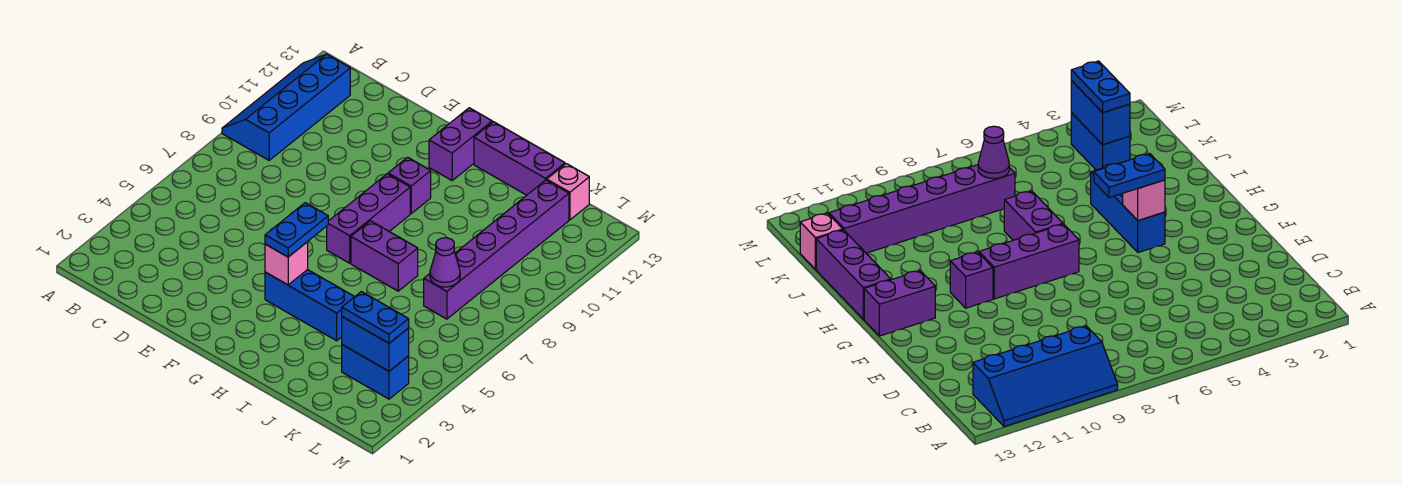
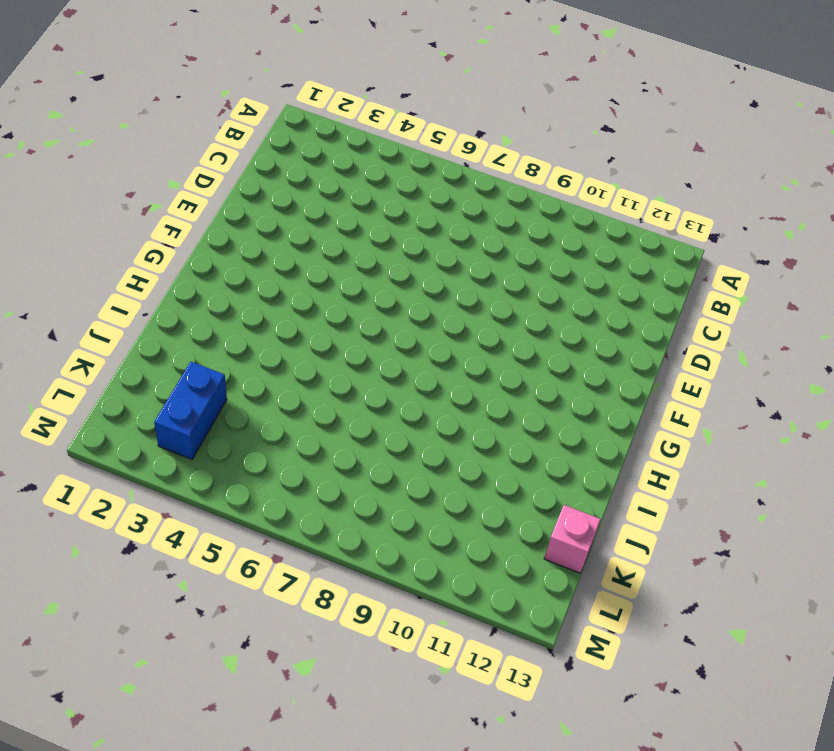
none -> blue slope A9:B12 level 1 top B
none -> blue brick G4:I4 level 1
none -> purple brick G7:G9 level 1

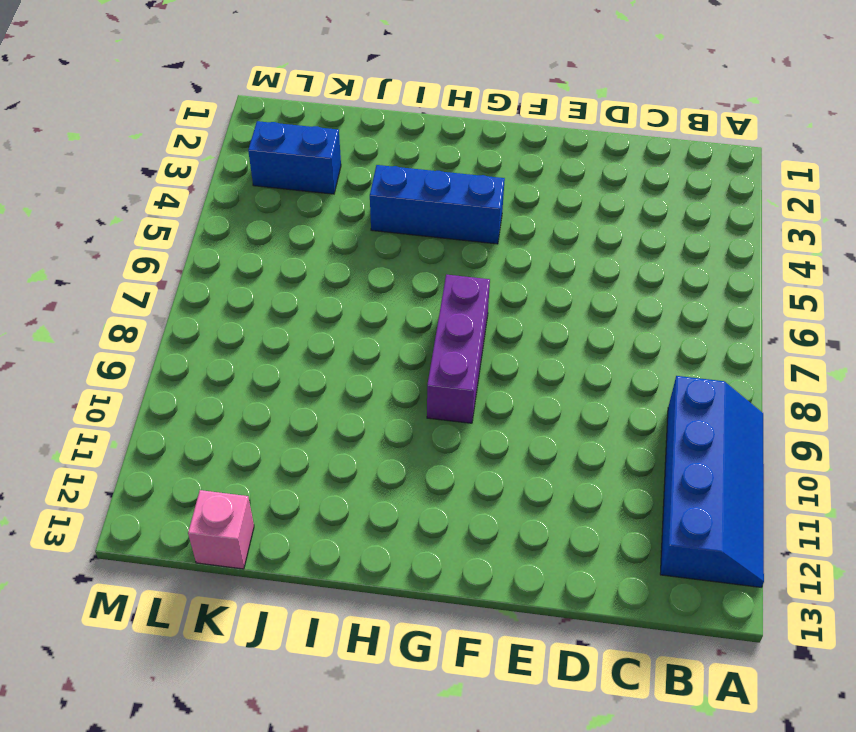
none -> purple brick G10 level 1
none -> purple brick G12:G13 level 1
none -> purple brick H7:I7 level 1

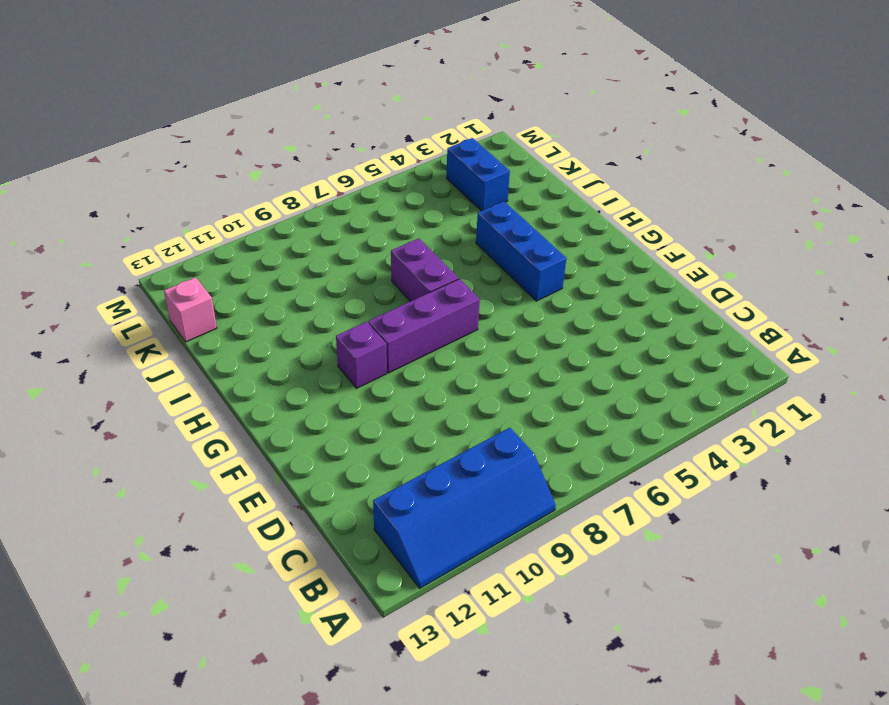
none -> purple brick G12:G13 level 1
none -> purple brick H13:J13 level 1
none -> purple brick K7:K12 level 1

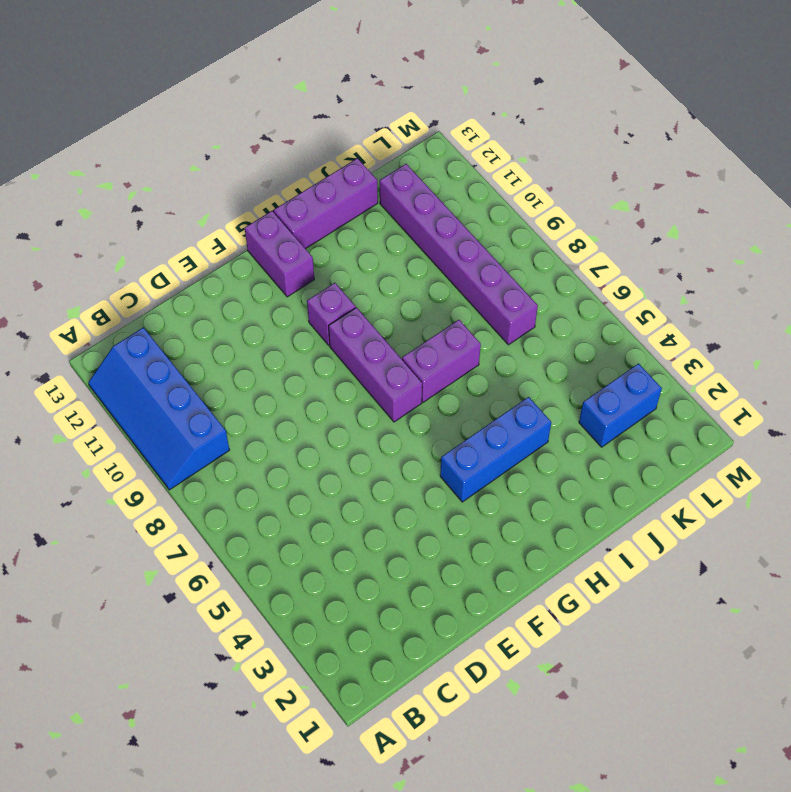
none -> pink brick K13 level 1
none -> pink brick G4 level 2
none -> blue brick K3:L3 level 2

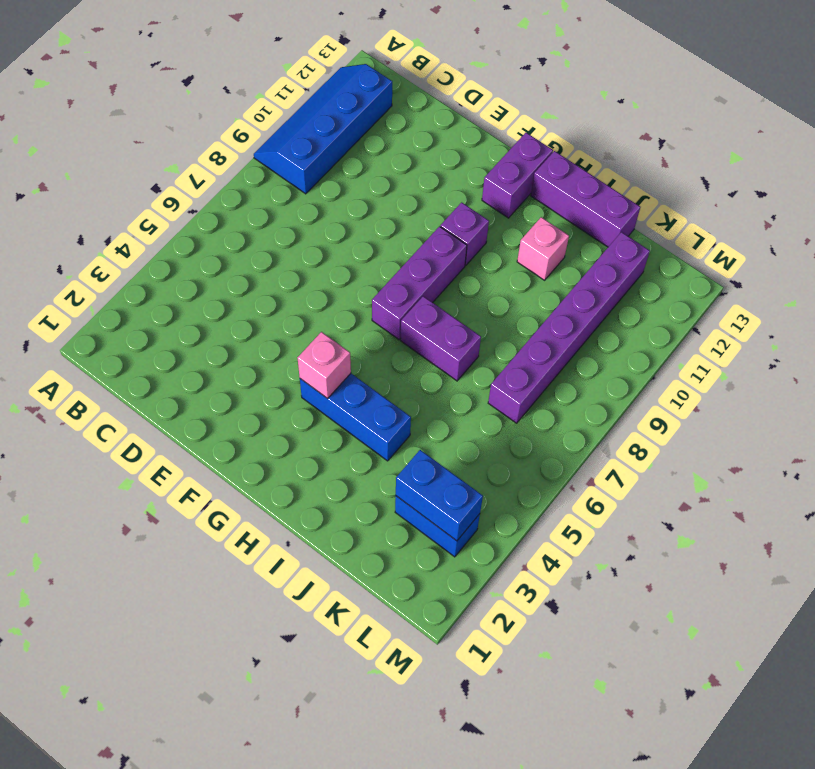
pink brick I11 level 1 -> pink brick K13 level 1
none -> purple cone K7 level 2
none -> blue plate G4:G5 level 3
none -> blue plate K3:L3 level 3

